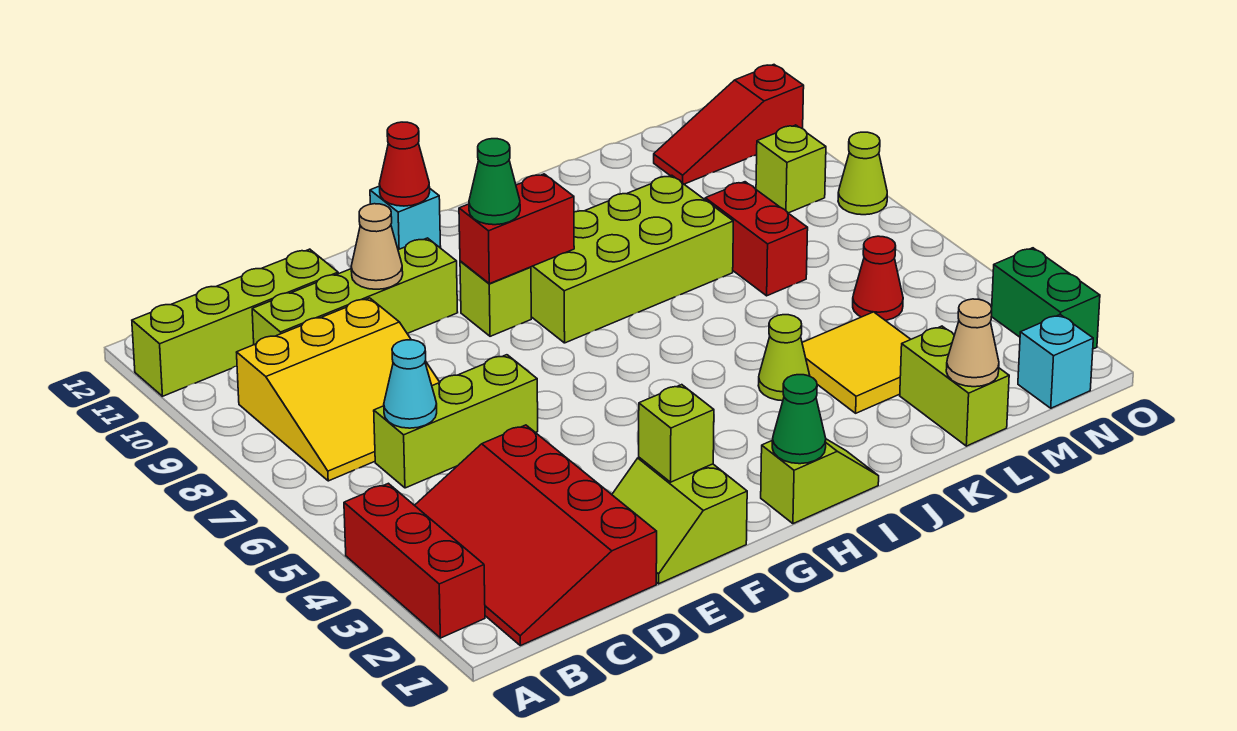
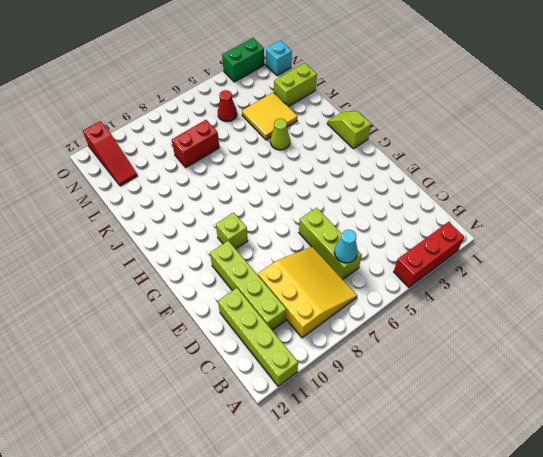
none -> red slope B1:D4 level 1 top D
none -> lime slope E1:F2 level 1 top F
none -> cyan brick G12 level 1

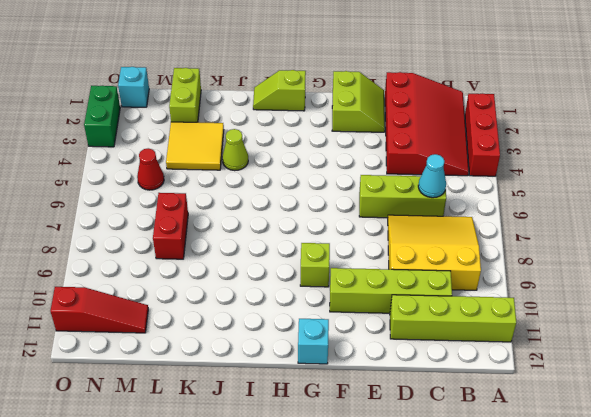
none -> lime brick H8:K9 level 1
none -> lime brick N9 level 1
none -> lime cone O8 level 1

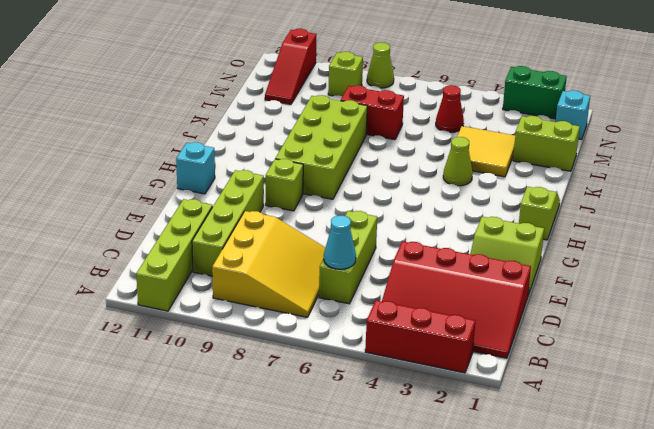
none -> tan cone E10 level 2
none -> lime brick F2 level 2
none -> red brick G9:H9 level 2

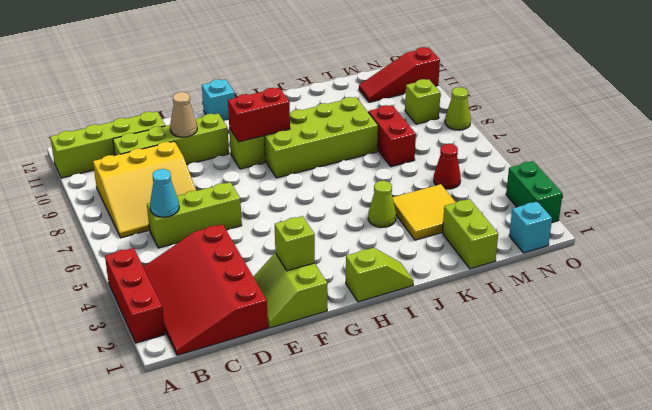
none -> red cone G12 level 2
none -> green cone H1 level 2
none -> tan cone L1 level 2

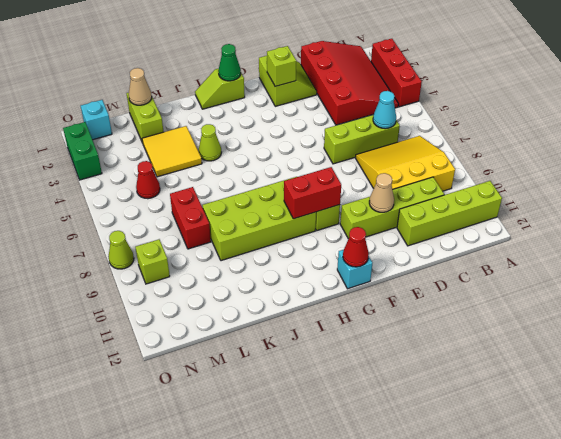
none -> red slope M11:O11 level 1 top O
none -> green cone G9 level 3

